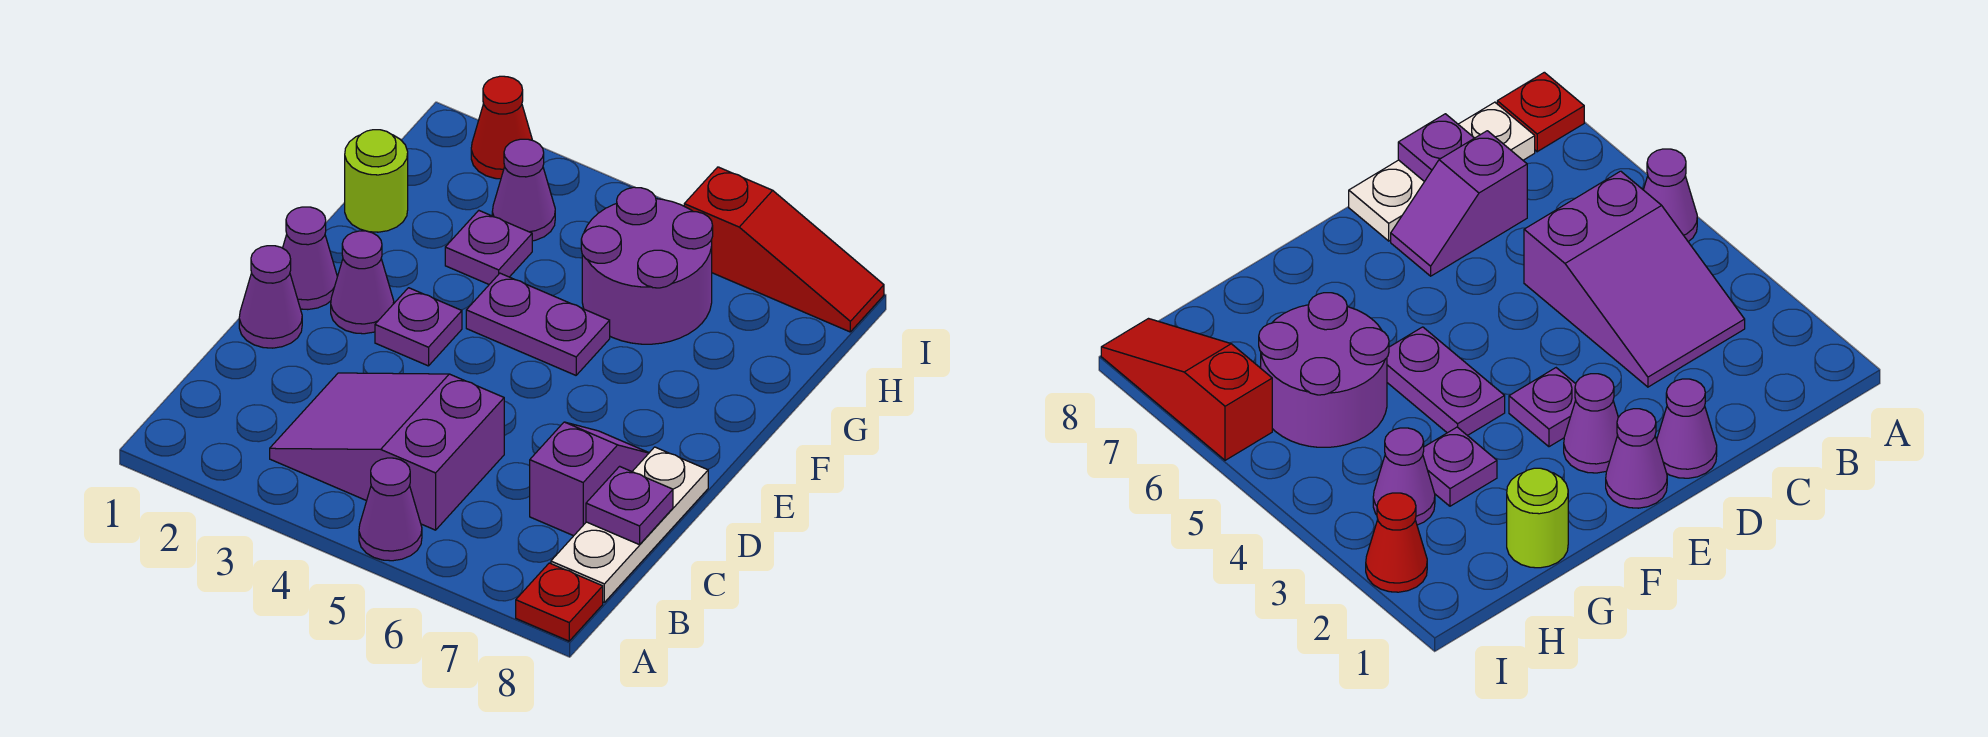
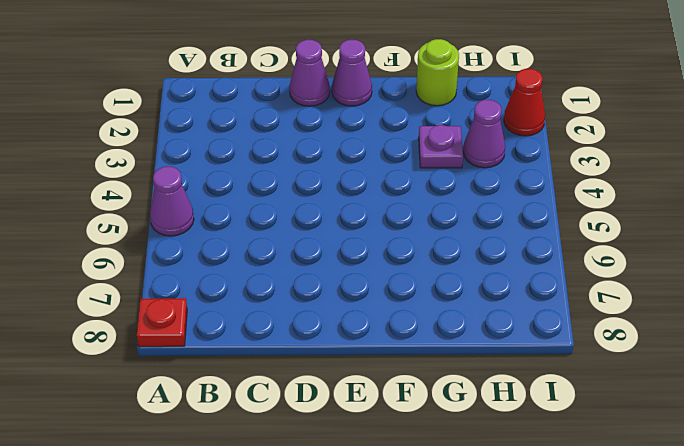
none -> purple slope B3:C5 level 1 top 5
none -> white plate B8:D8 level 1
none -> purple slope C7:D7 level 1 top C

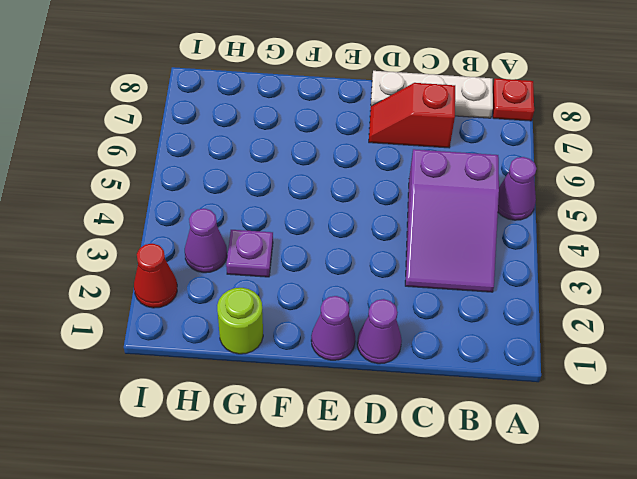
red slope C7:D7 level 1 top C -> purple slope C7:D7 level 1 top C
none -> purple cone E2 level 1
none -> purple plate E3 level 1
none -> purple plate F4:F5 level 1

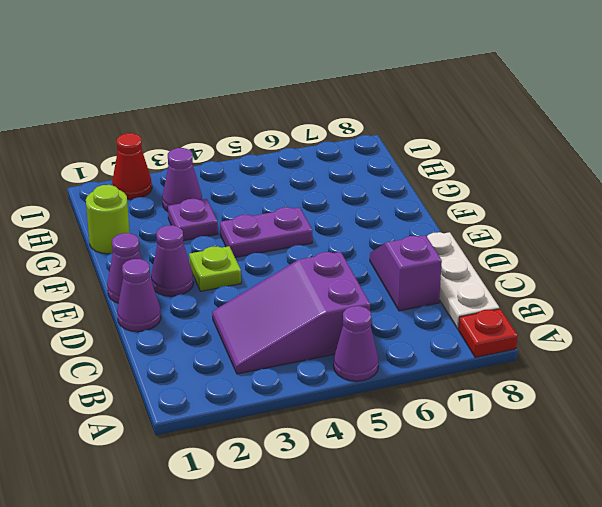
lime plate E3 level 1 -> purple plate E3 level 1
none -> purple round brick G5:H6 level 1
none -> red slope I6:I8 level 1 top 6
none -> purple plate C8 level 2

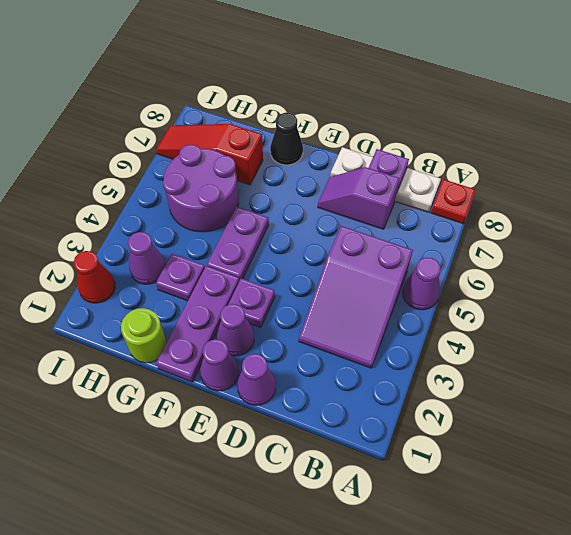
purple plate F1:F3 level 1 -> none
black cone F8 level 1 -> none
red slope G7:I7 level 1 top G -> red slope I6:I8 level 1 top 6

